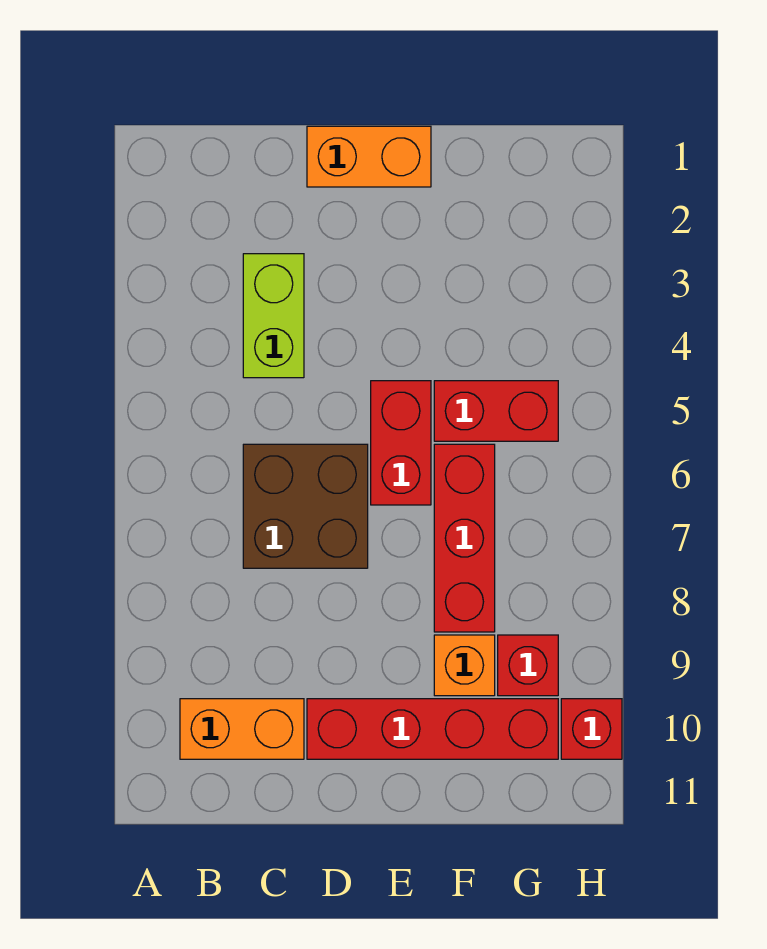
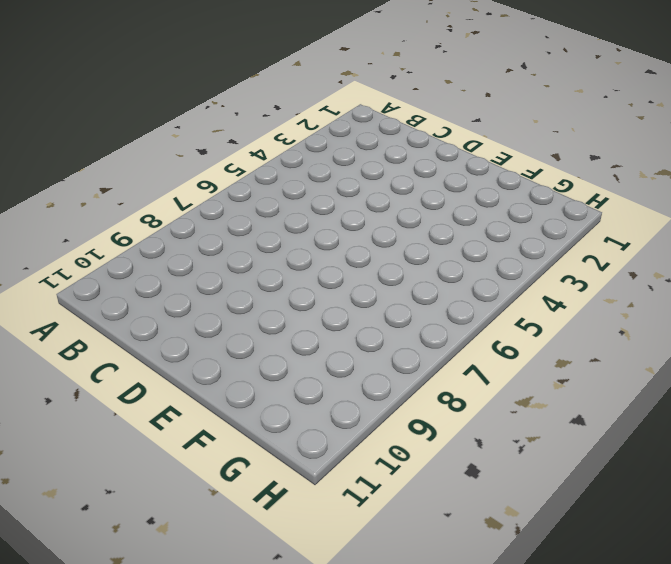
none -> orange brick B10:C10 level 1
none -> lime brick C3:C4 level 1

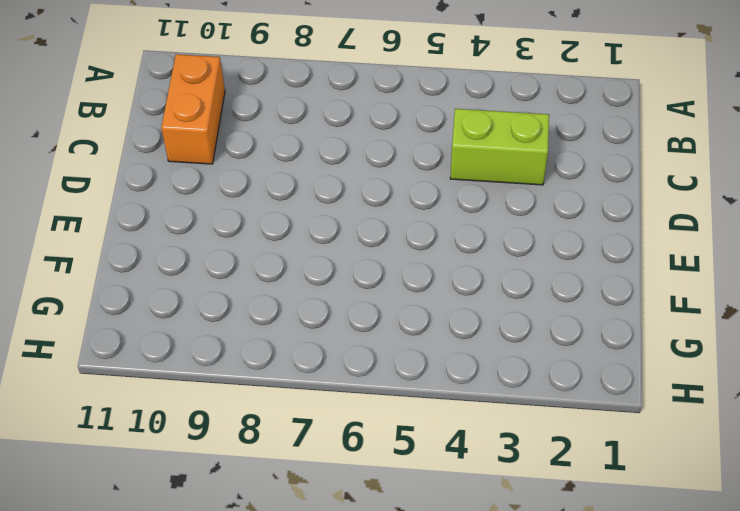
none -> brown brick C6:D7 level 1
none -> orange brick D1:E1 level 1

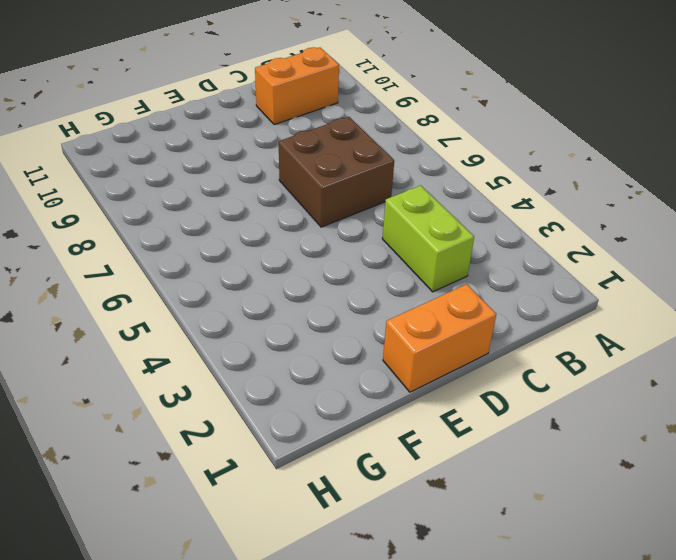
none -> red brick D10:G10 level 1
none -> red brick E5:E6 level 1

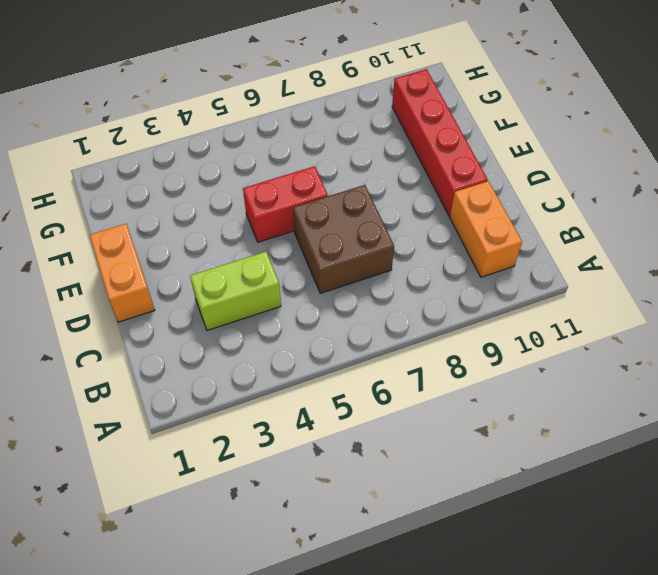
none -> red brick F5:G5 level 1
none -> red brick F6:F8 level 1

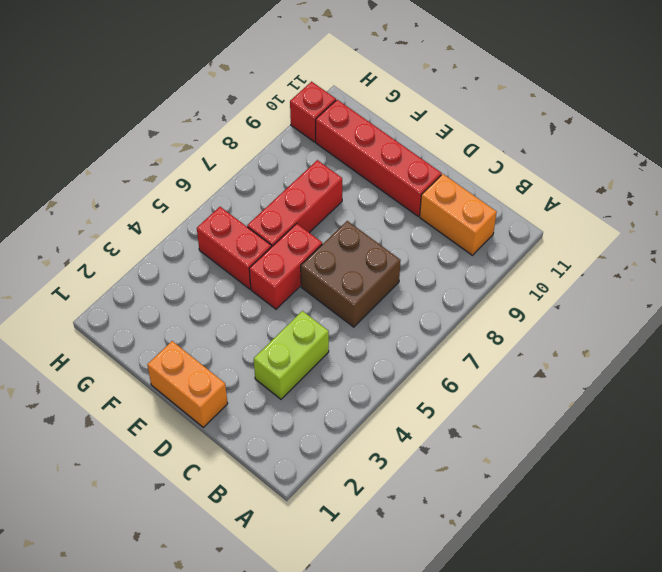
none -> orange brick F9 level 1
none -> red brick G9 level 1

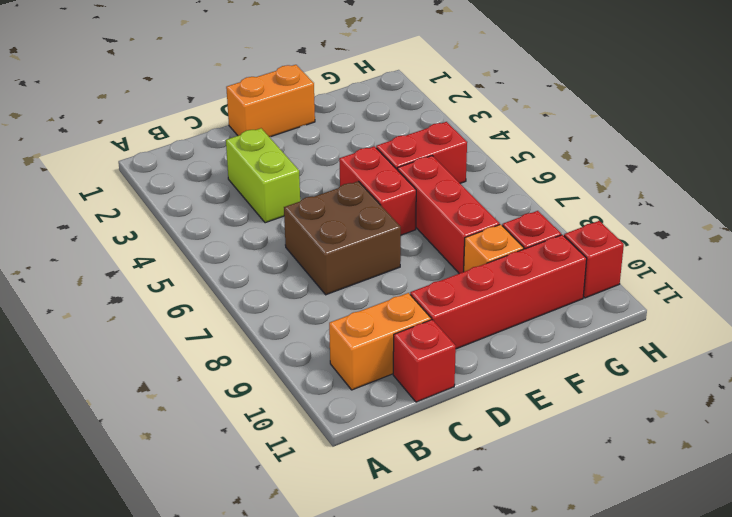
red brick C11 level 1 -> none

